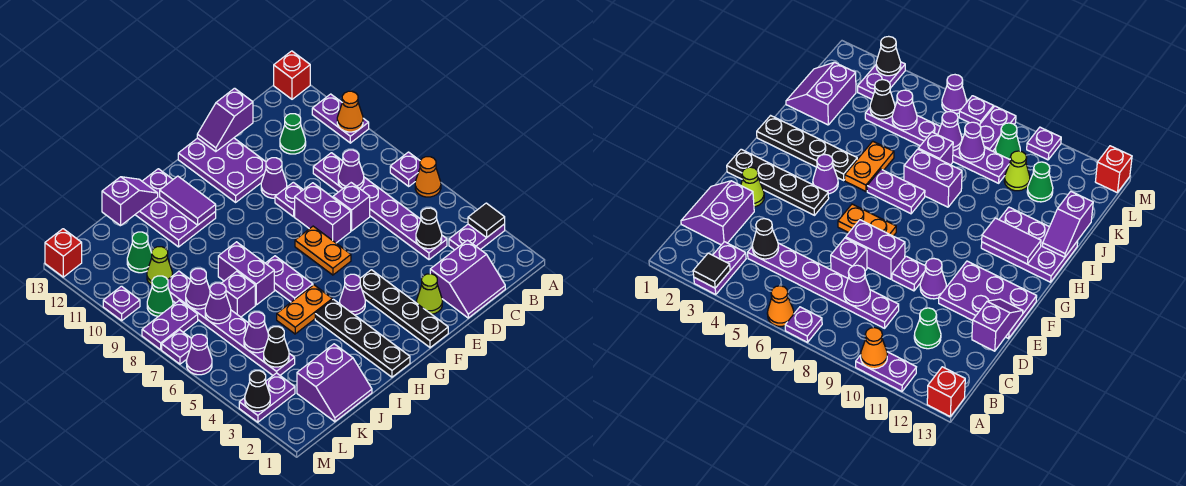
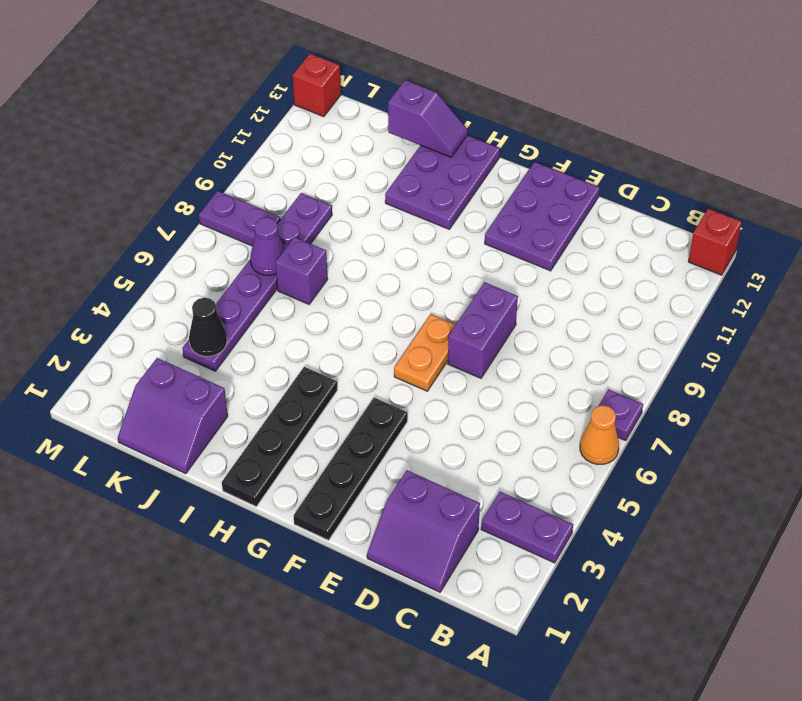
none -> purple plate A10:A11 level 1
none -> purple plate C4:C9 level 1
none -> green cone C11 level 1
none -> purple brick D7 level 1

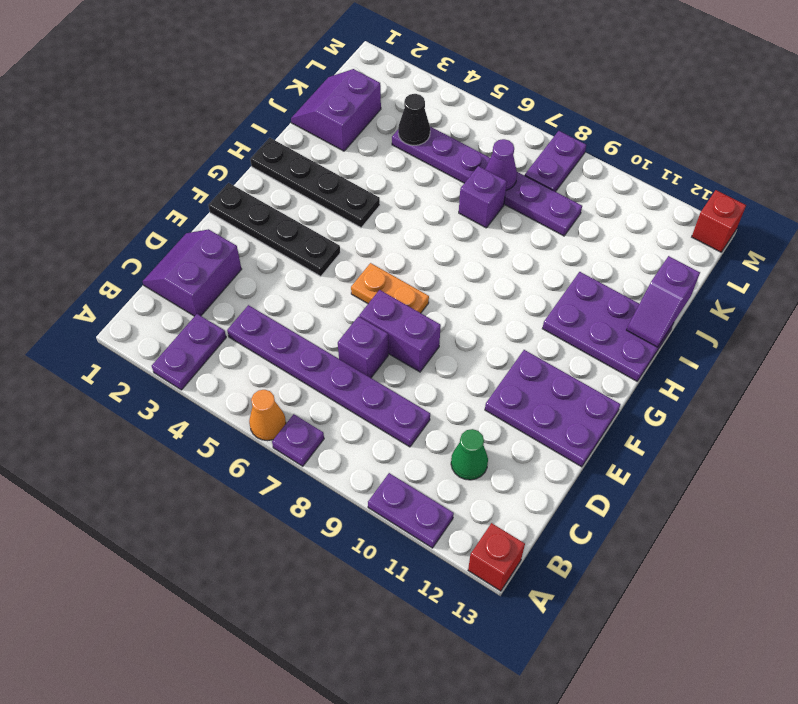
none -> lime cone E2 level 1
none -> purple plate E9 level 1
none -> purple cone E10 level 1
none -> purple cone G4 level 1

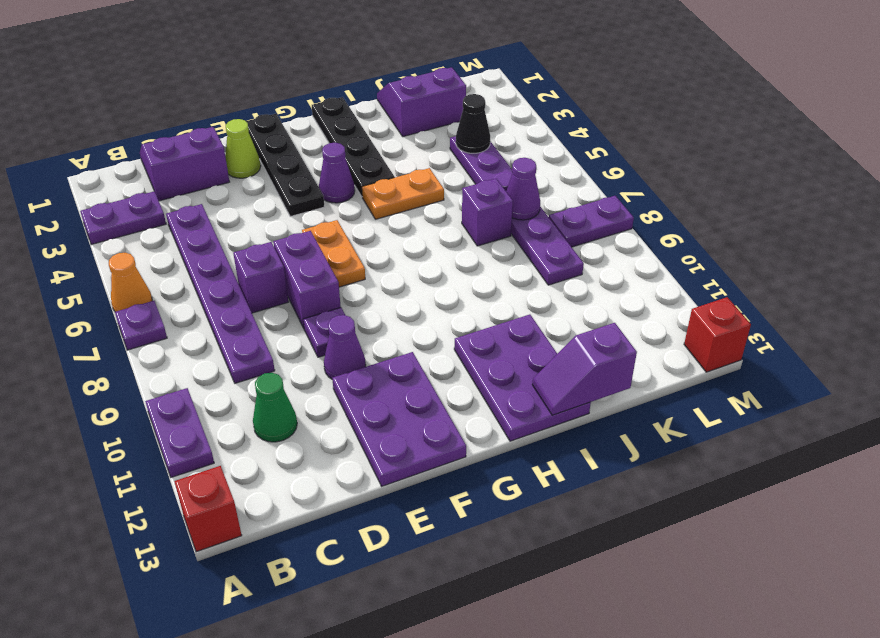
none -> purple plate H6:H7 level 1
none -> purple brick I7:I8 level 1
none -> lime cone K10 level 1
none -> green cone K11 level 1

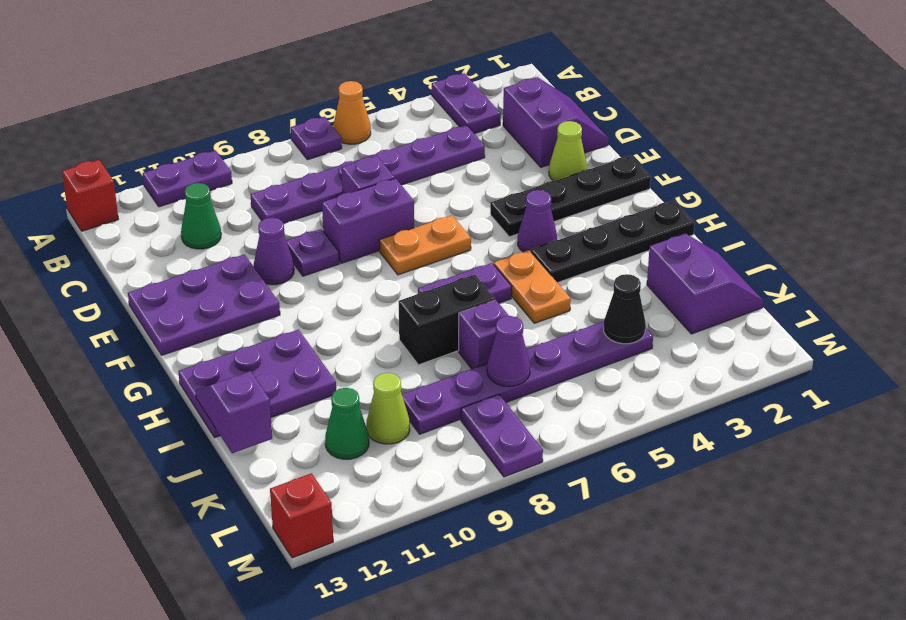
black brick I7:I8 level 1 -> purple brick I7:I8 level 1
none -> purple plate L3:M3 level 1
none -> green cone L9 level 1
none -> purple cone M6 level 1
none -> purple plate M7 level 1

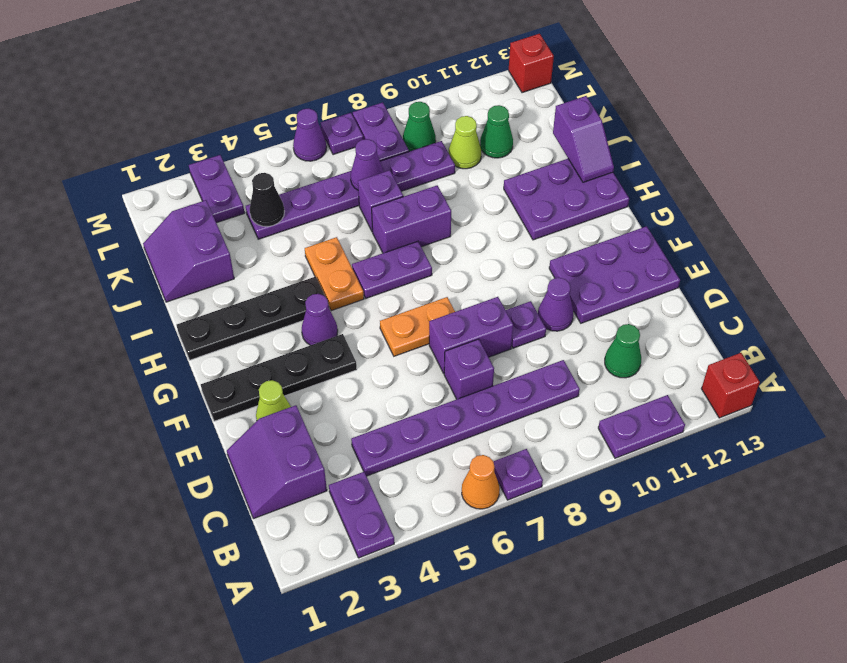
none -> purple plate M10 level 1
none -> black tile A3 level 2
none -> orange cone A10 level 2
none -> black cone C4 level 2

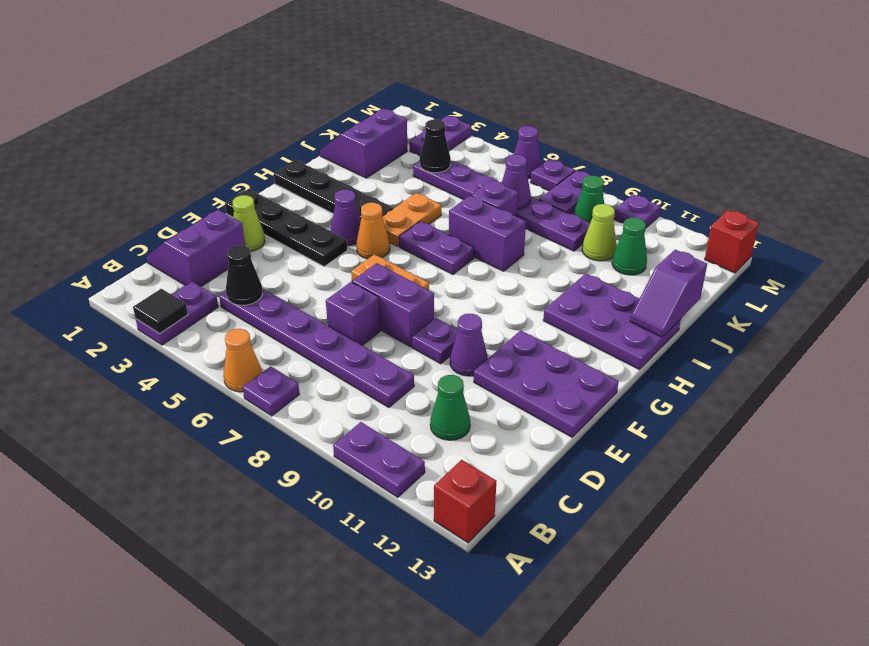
orange cone G5 level 1 -> orange cone A10 level 2
none -> purple cone C8 level 2
none -> purple slope D13:E13 level 2 top D
none -> purple tile H11:H12 level 2
none -> purple cone K5 level 2

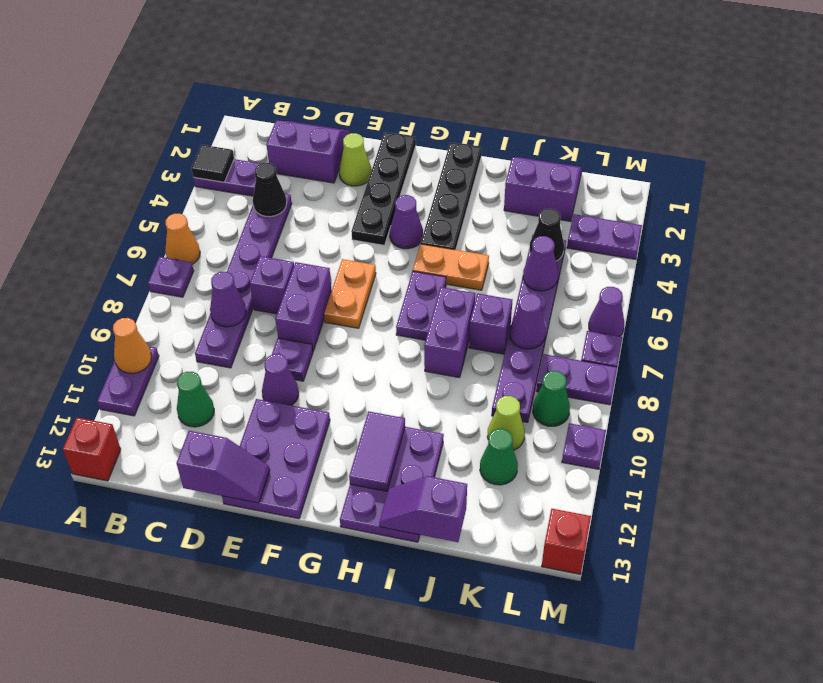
none -> purple cone K8 level 2
none -> black cone M3 level 2

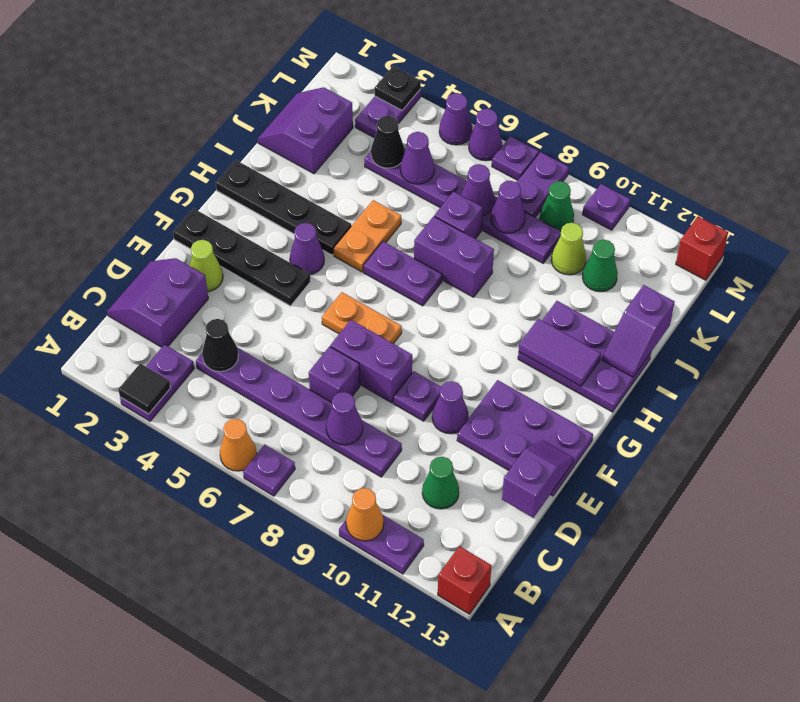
black plate M3 level 2 -> black cone M3 level 2
purple cone M5 level 1 -> none

